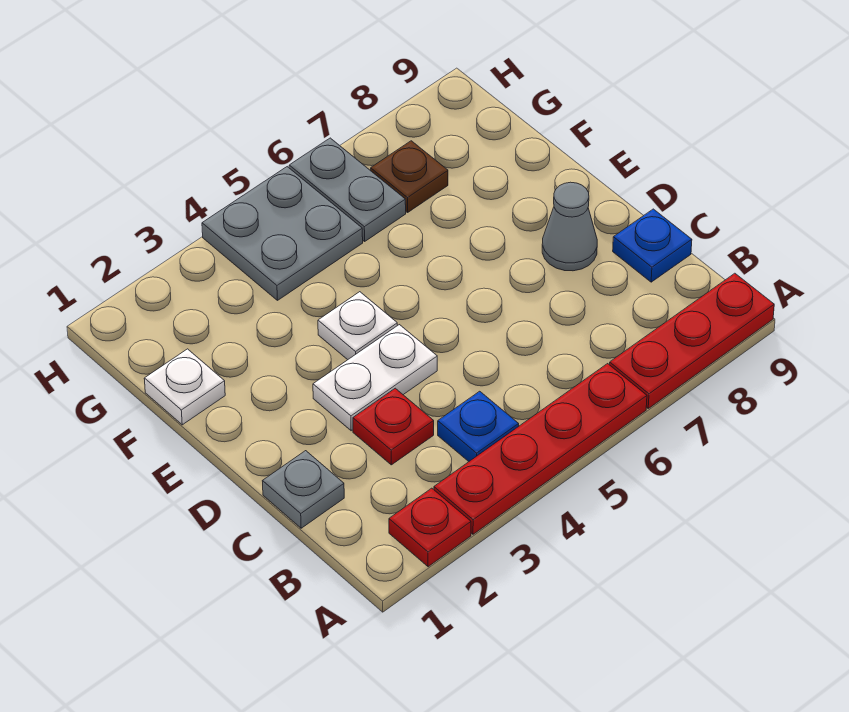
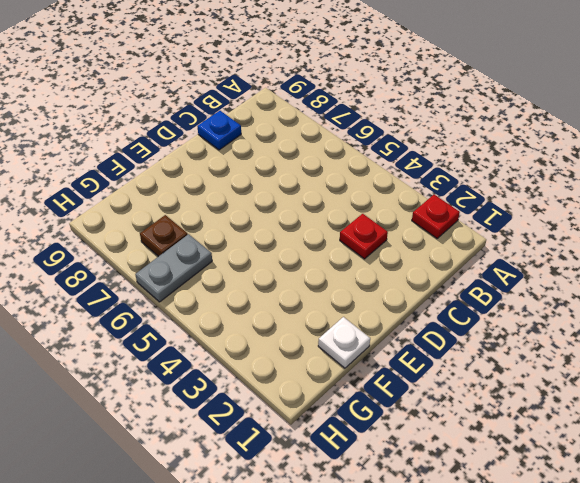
none -> red plate A3:A6 level 1
none -> red plate A7:A9 level 1
none -> blue plate B4 level 1

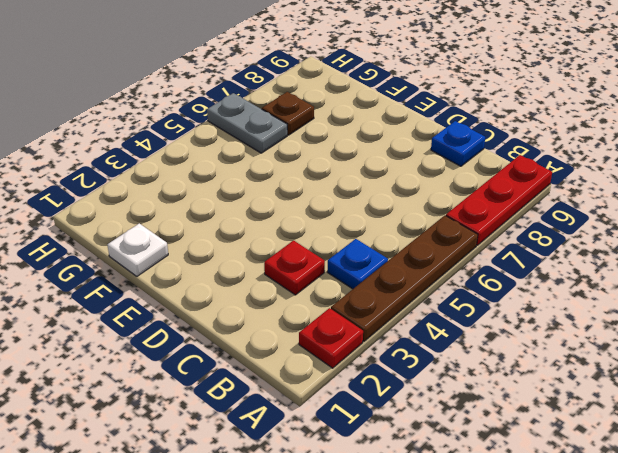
brown plate A3:A6 level 1 -> red plate A3:A6 level 1
none -> grey plate C1 level 1
none -> white plate D3:D4 level 1
none -> grey cone D8 level 1

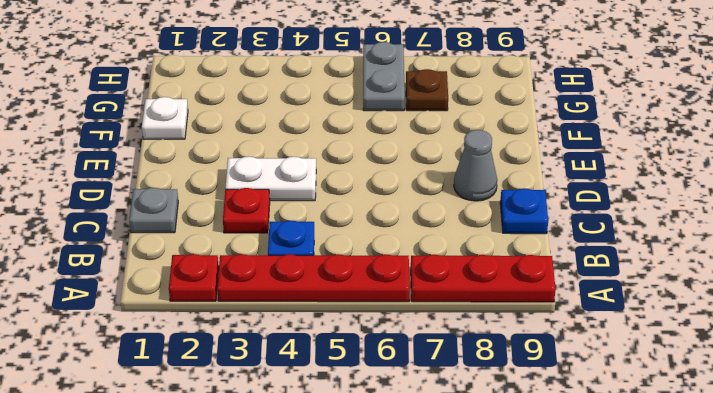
none -> white plate E4 level 1
none -> grey plate G4:H5 level 1

